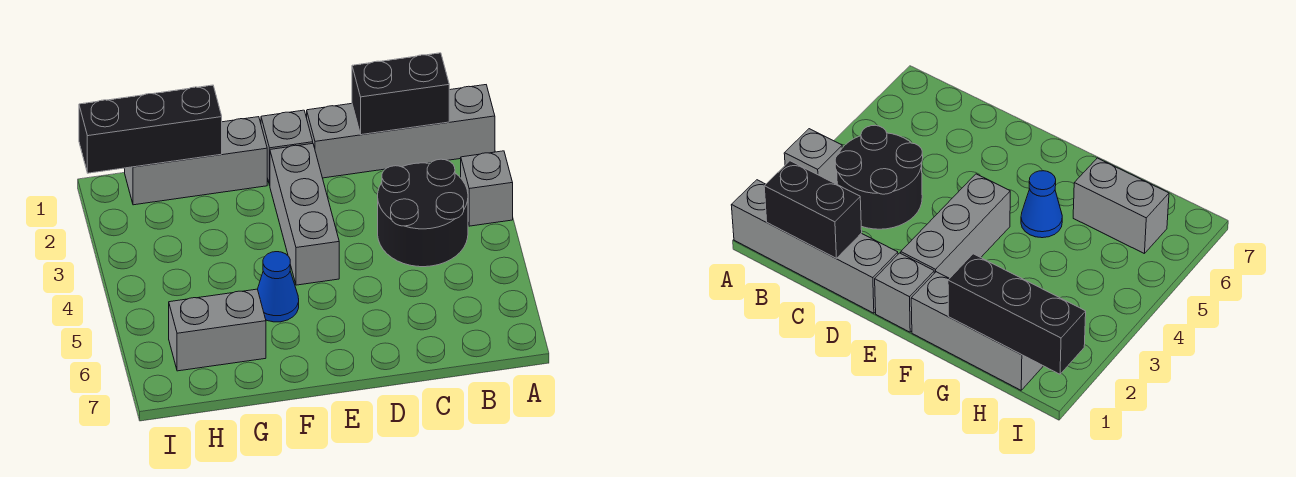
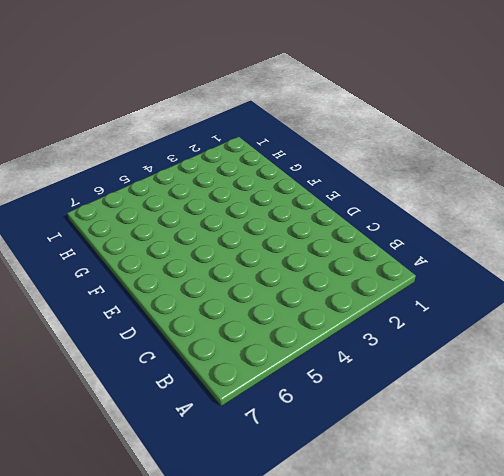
none -> grey brick A1:D1 level 1
none -> grey brick A3 level 1

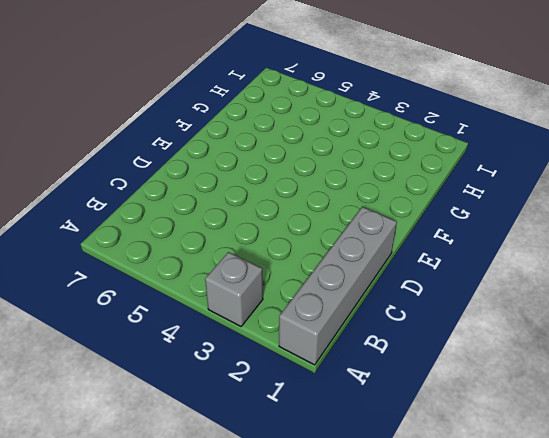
none -> black round brick B3:C4 level 1
none -> grey brick E1 level 1

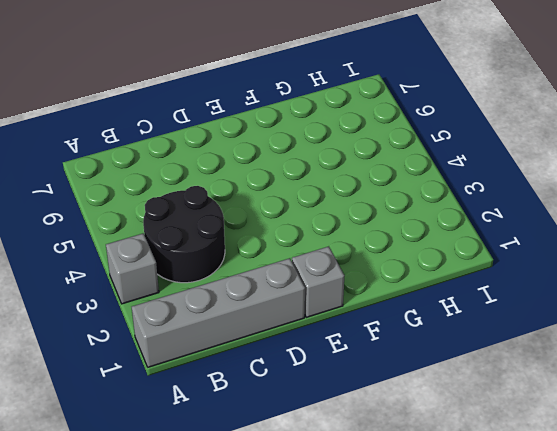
none -> grey brick E2:E4 level 1
none -> grey brick F1:H1 level 1

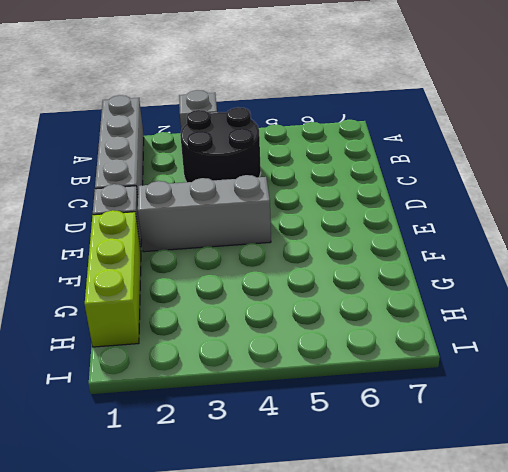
lime brick F1:H1 level 1 -> grey brick F1:H1 level 1
none -> blue cone F5 level 1
none -> grey brick G6:H6 level 1

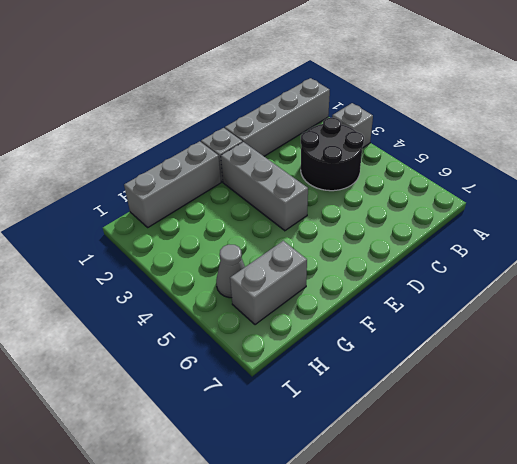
grey cone H5 level 1 -> none
none -> blue cone F5 level 1
none -> black brick B1:C1 level 2

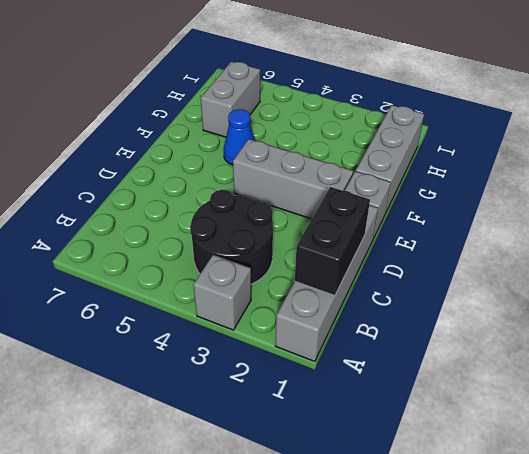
none -> black brick G1:I1 level 2

